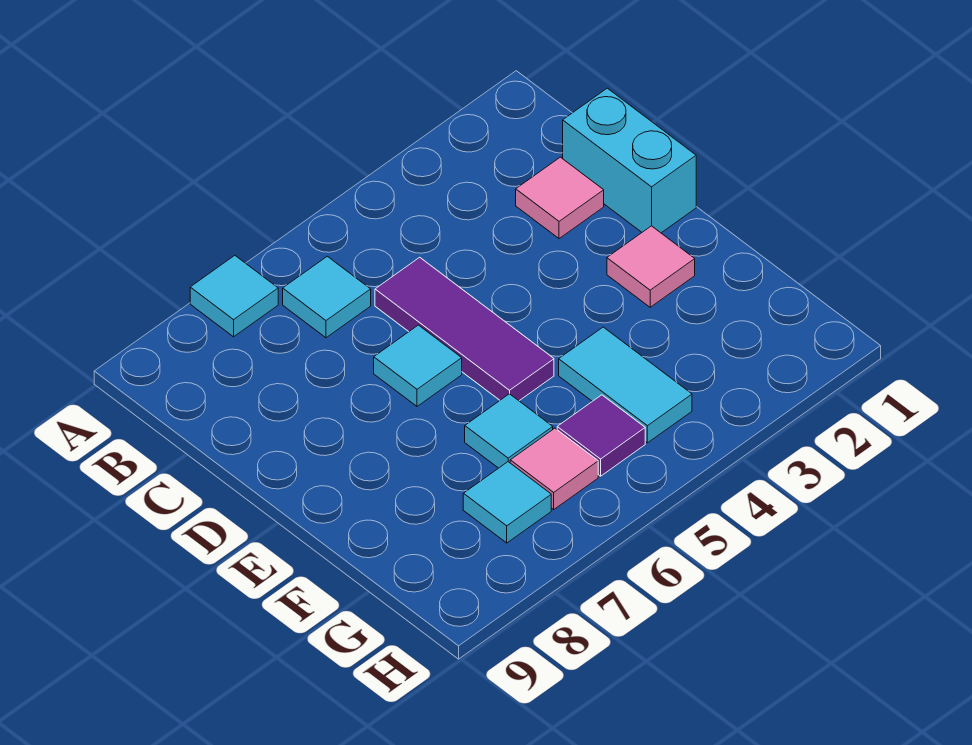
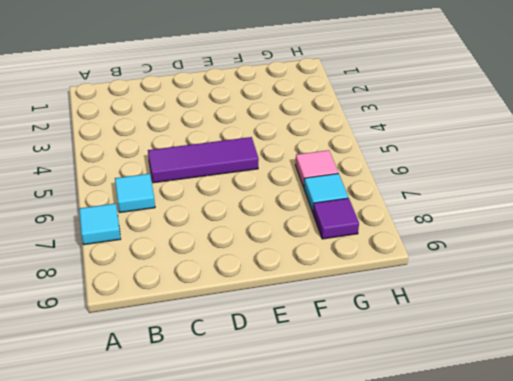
purple tile G8 level 1 -> purple tile G5 level 1
none -> cyan brick C1:D1 level 1
none -> pink tile C2 level 1
none -> cyan tile D6 level 1

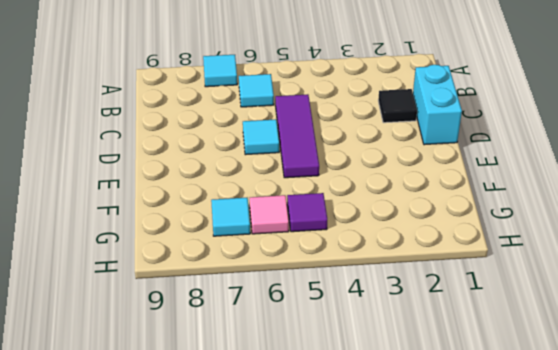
black tile C2 level 1 -> pink tile C2 level 1
none -> pink tile E2 level 1
none -> cyan tile F4:G4 level 1
none -> cyan tile F6 level 1

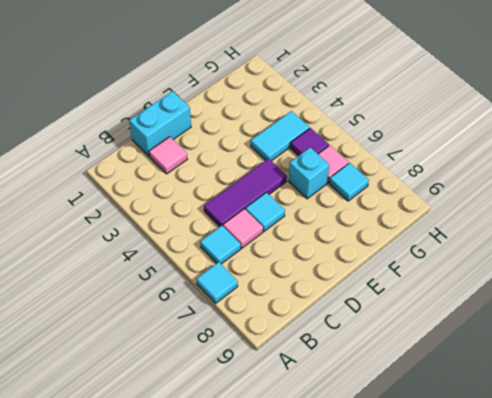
pink tile C6 level 1 -> pink tile E2 level 1
cyan brick F6 level 1 -> cyan tile F6 level 1

